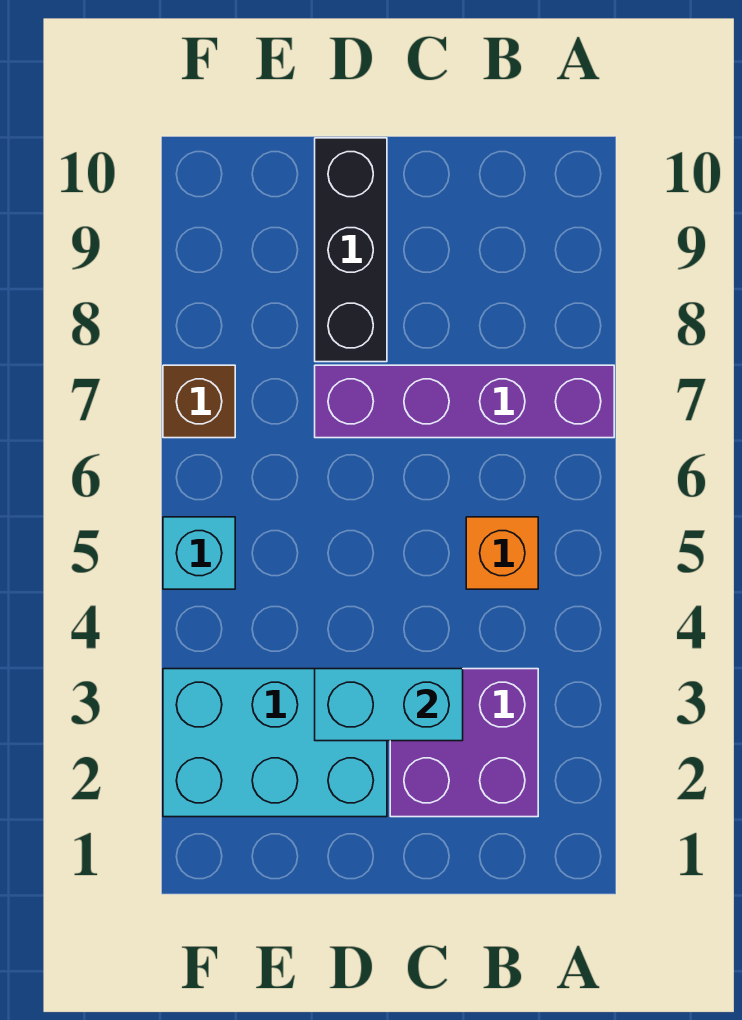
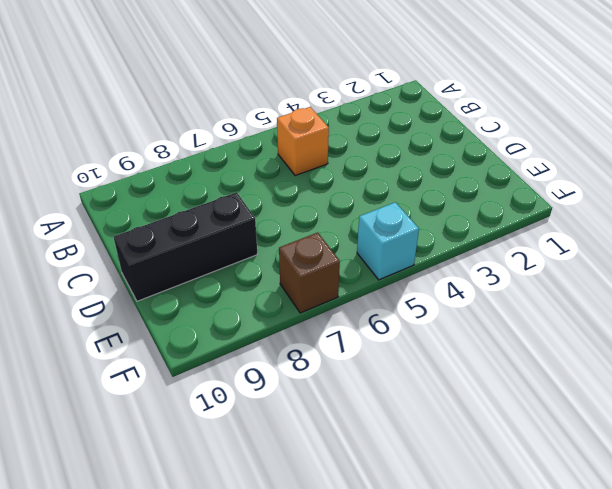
none -> purple brick A7:D7 level 1
none -> purple brick B2:C3 level 1

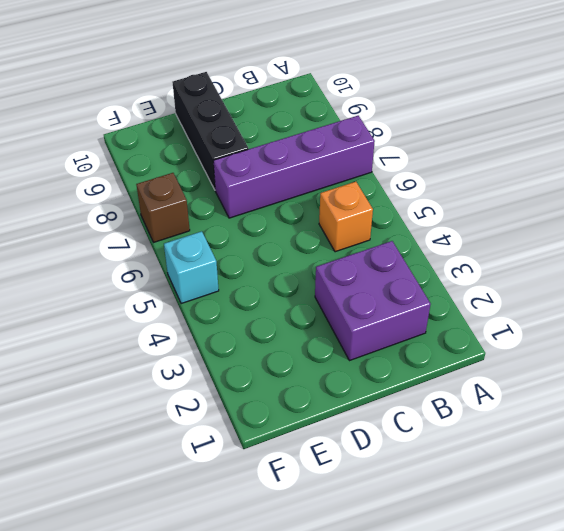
none -> cyan brick D2:F3 level 1
none -> cyan brick C3:D3 level 2

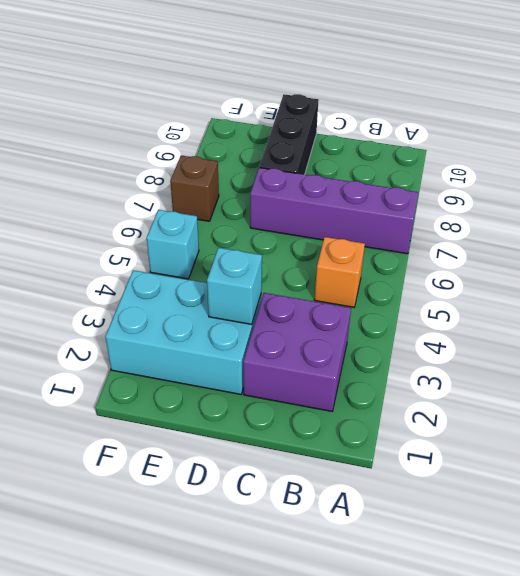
cyan brick D3 level 2 -> cyan brick C3:D3 level 2

